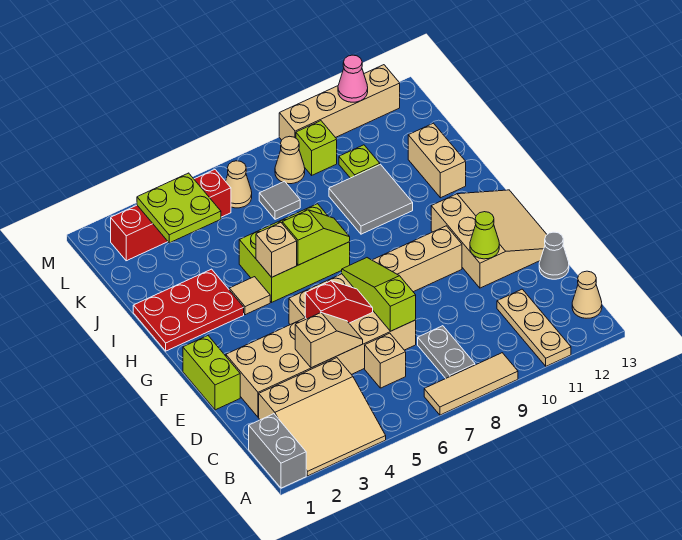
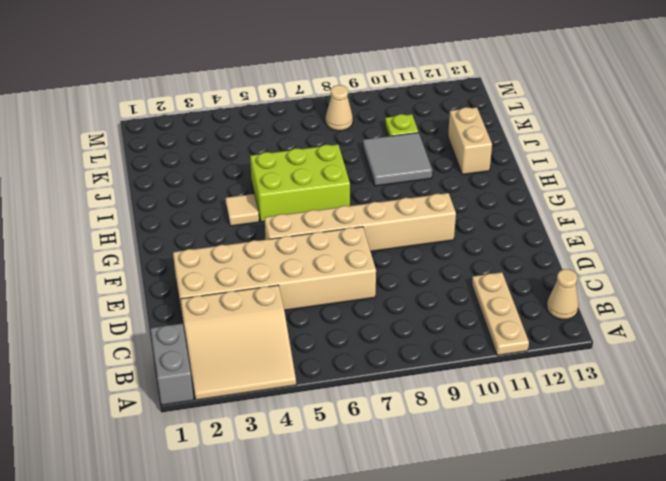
none -> tan tile A7:A9 level 1
none -> grey plate B8:C8 level 1
none -> tan brick C6 level 1
none -> grey cone D13 level 1

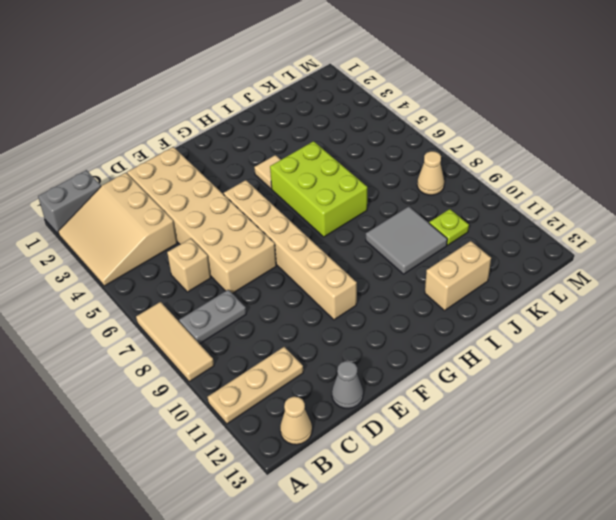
none -> lime brick E1:F1 level 1
none -> tan slope E11:G13 level 1 top 11
none -> red plate H1:I3 level 1
none -> grey tile K7 level 1

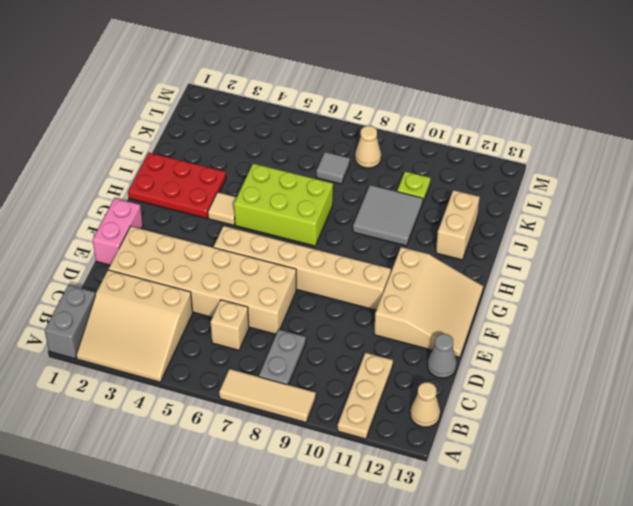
pink brick E1:F1 level 1 -> lime brick E1:F1 level 1
none -> red brick L2:L5 level 1
none -> tan cone L6 level 1
none -> lime brick L9 level 1
none -> tan brick M9:M12 level 1

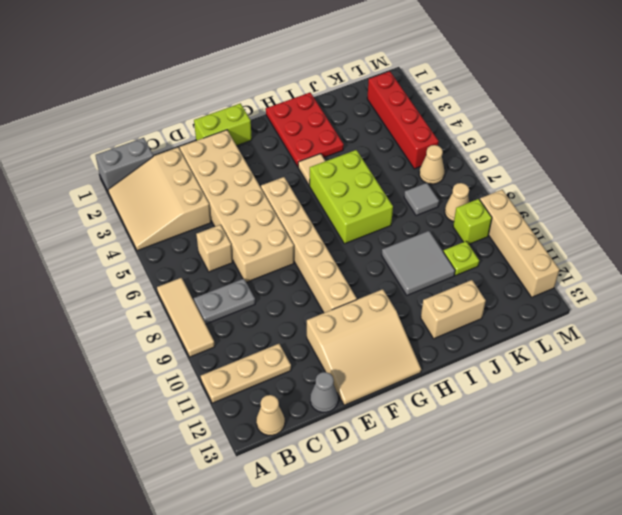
none -> tan slope D4:D5 level 2 top 4
none -> lime slope D7:F7 level 2 top D
none -> red slope E5:E6 level 2 top 5
none -> lime cone E11 level 2

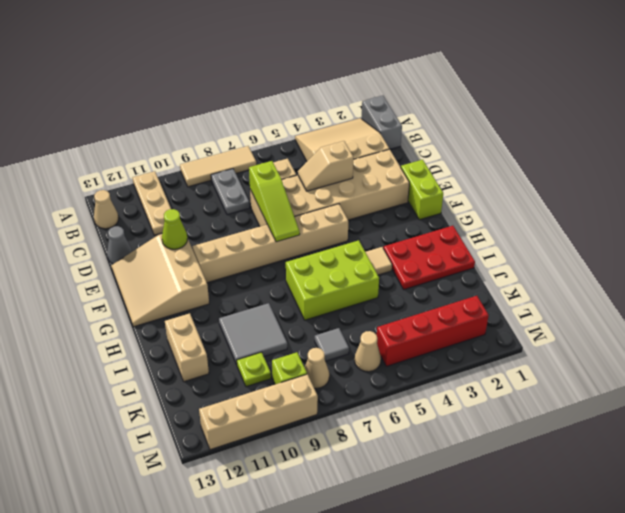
none -> red slope E5:E6 level 2 top 5
none -> tan brick H5 level 2
none -> lime slope H6:H7 level 2 top 6
none -> lime plate K3:L4 level 2

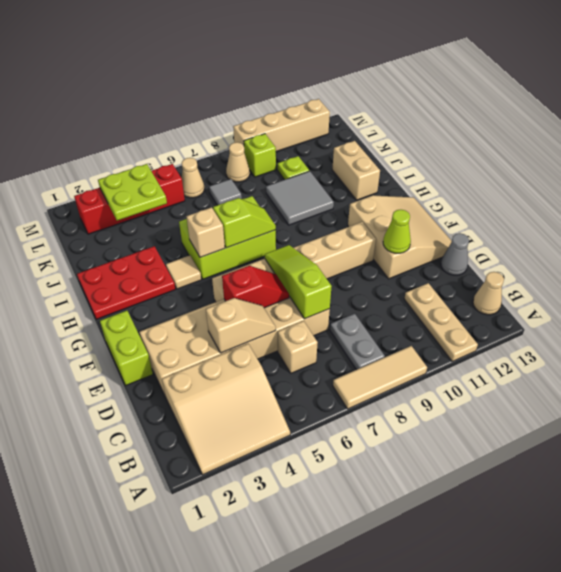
none -> grey brick A1:B1 level 1
none -> pink cone M11 level 2

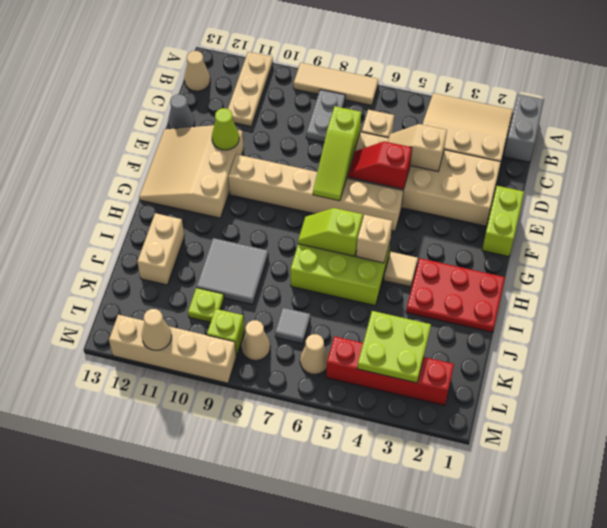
tan cone M11 level 2 -> pink cone M11 level 2

